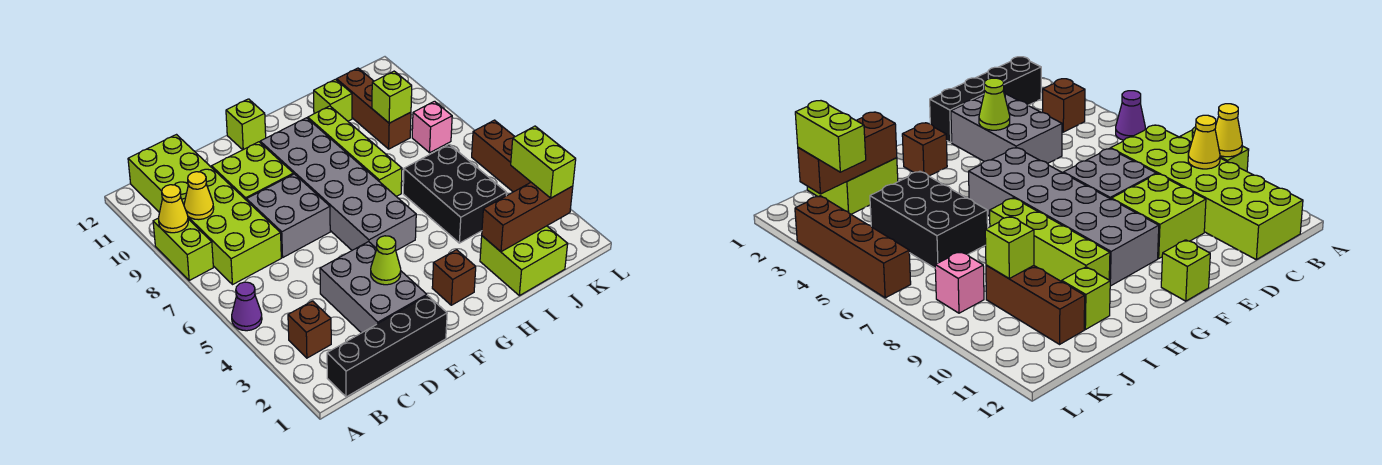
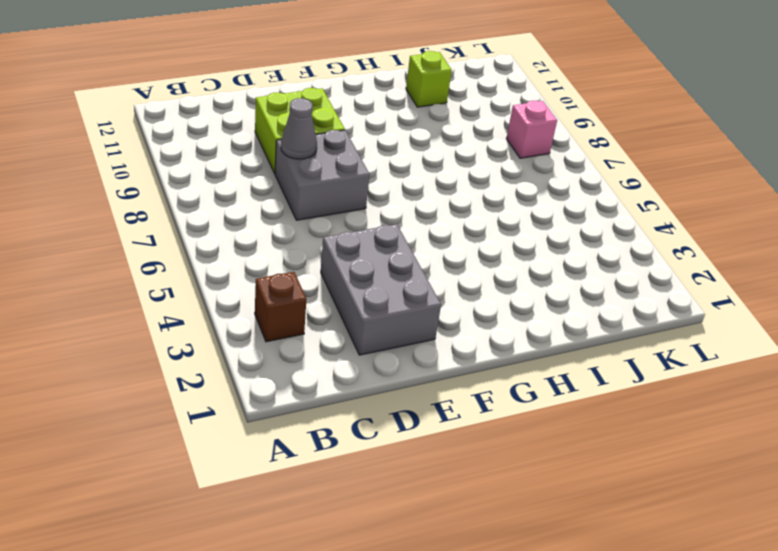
grey cone D8 level 2 -> none
none -> purple cone A5 level 1
none -> lime brick A8:A9 level 1
none -> black brick B1:E1 level 1

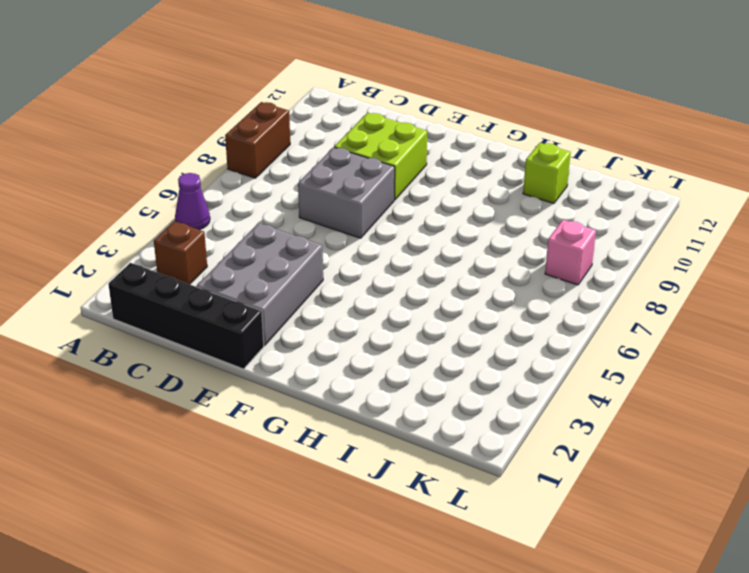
brown brick A8:A9 level 1 -> lime brick A8:A9 level 1
none -> lime brick B7:C12 level 1
none -> grey brick F5:G10 level 1
none -> lime brick F12 level 1

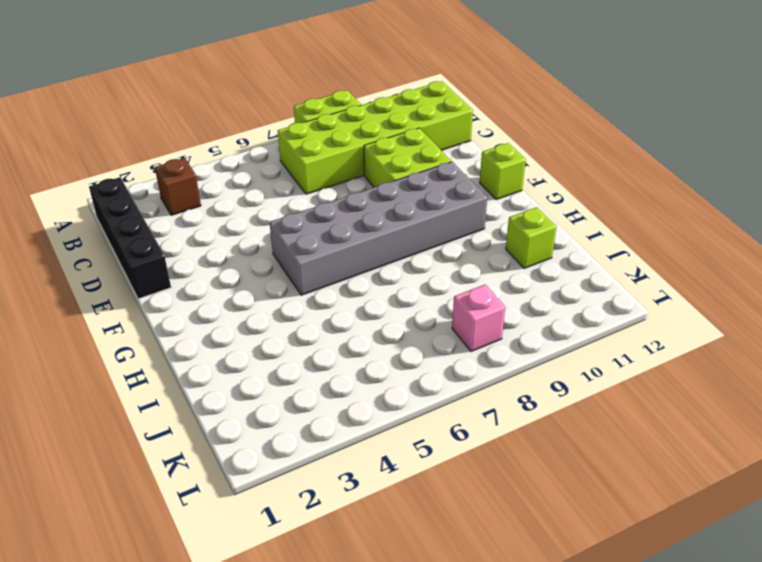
none -> purple cone A5 level 1
none -> grey brick D2:E4 level 1
none -> grey brick D7:E8 level 1

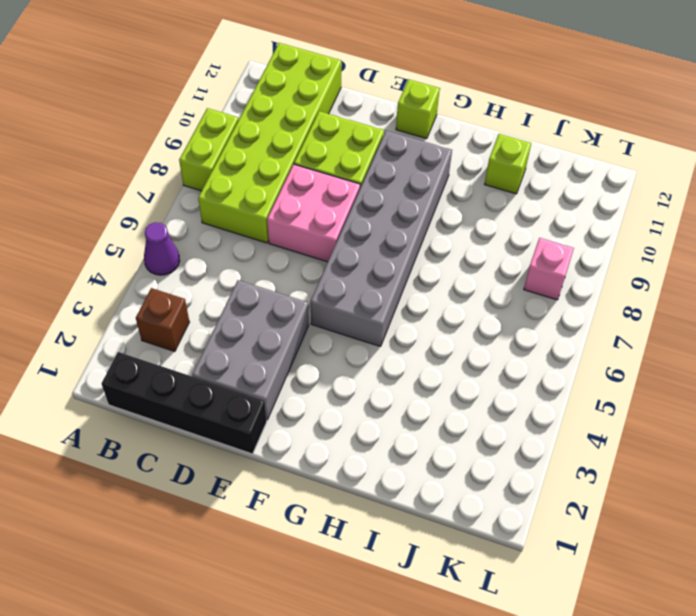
pink brick D7:E8 level 1 -> grey brick D7:E8 level 1
none -> brown brick G2 level 1
none -> lime brick H7:H10 level 1
none -> lime brick I1:J2 level 1

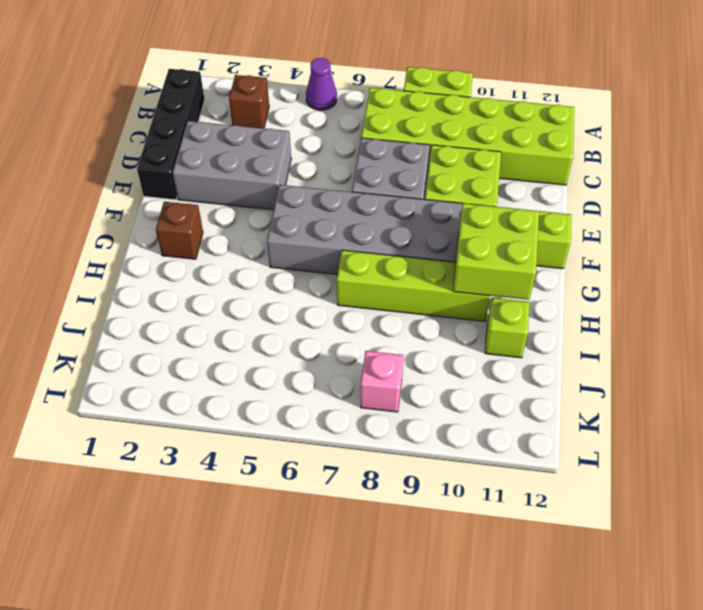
lime brick G10:H11 level 2 -> lime brick I1:J2 level 1
none -> black brick I4:J6 level 1
none -> brown brick J9:J11 level 1
none -> brown brick L3:L6 level 1

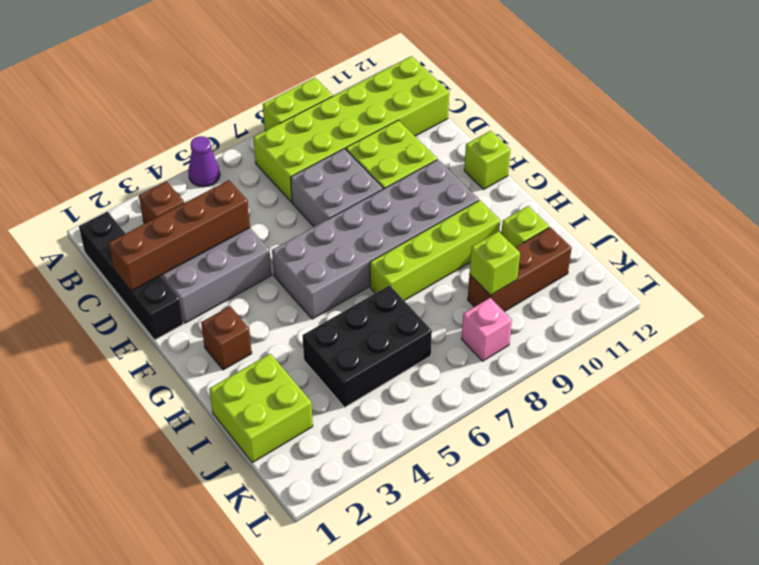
brown brick D1:D4 level 2 -> brown brick L3:L6 level 1
none -> yellow cone A9 level 2
none -> yellow cone B9 level 2
none -> lime cone E3 level 2

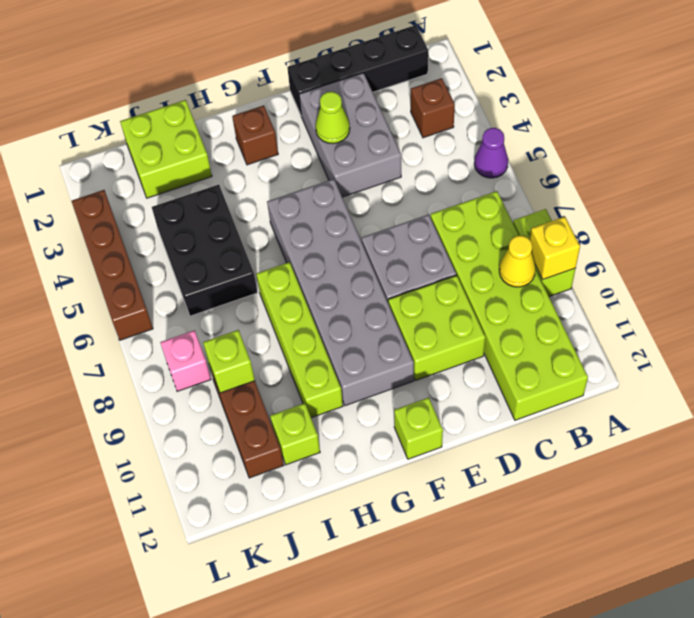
yellow brick A9 level 2 -> yellow cone A9 level 2
none -> brown brick I2:K2 level 2
none -> lime brick K2:K3 level 3

